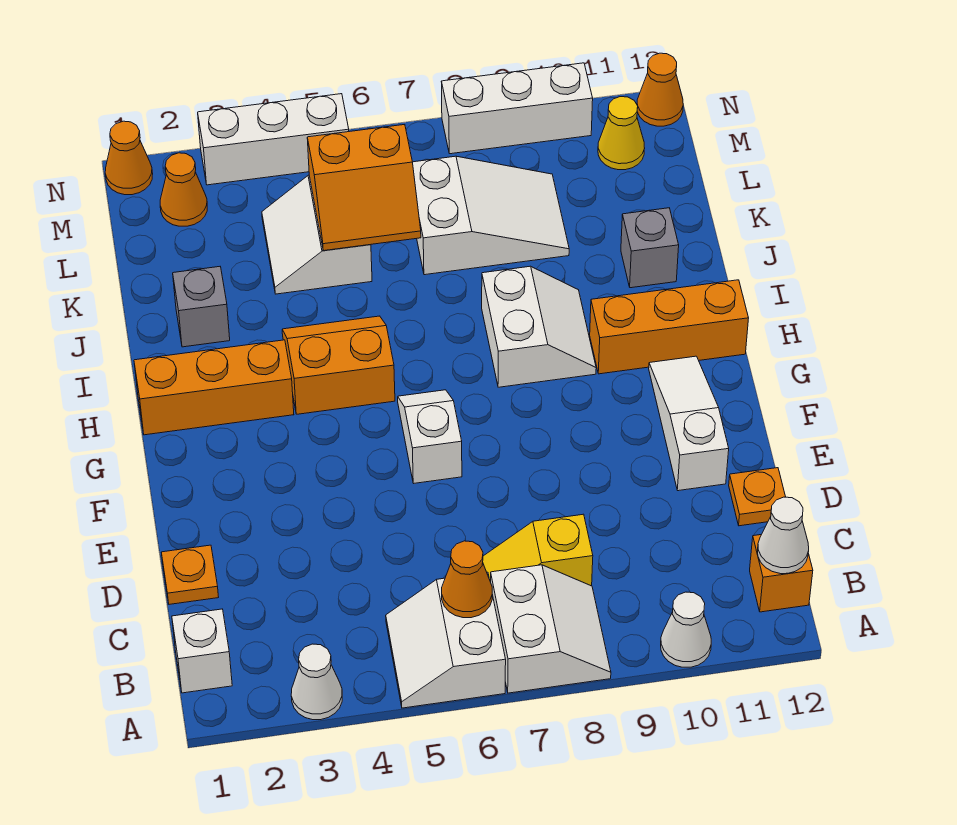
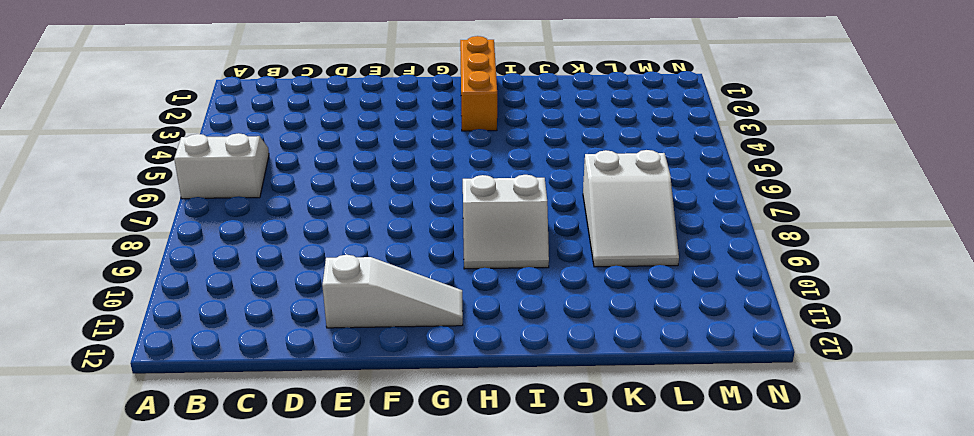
none -> white cone A3 level 1
none -> white slope A7:B8 level 1 top 7
none -> white cone A10 level 1

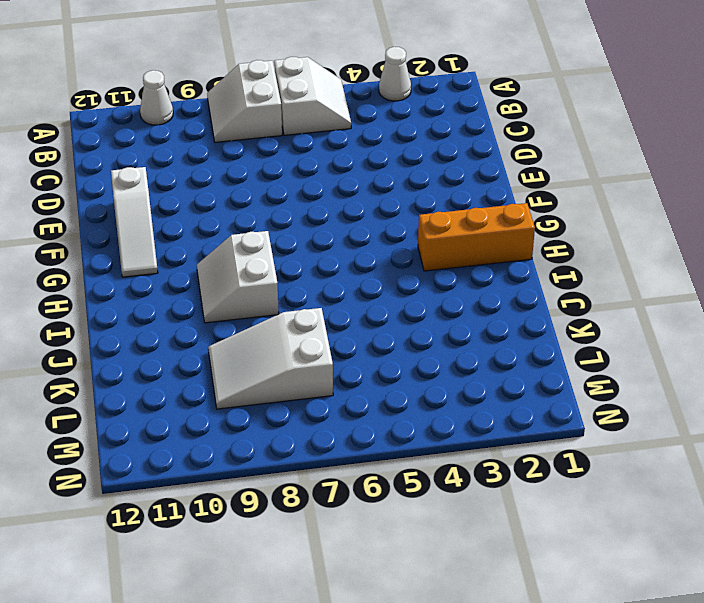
none -> white brick B1 level 1
none -> orange brick B12 level 1
none -> yellow slope C7:C8 level 1 top 8

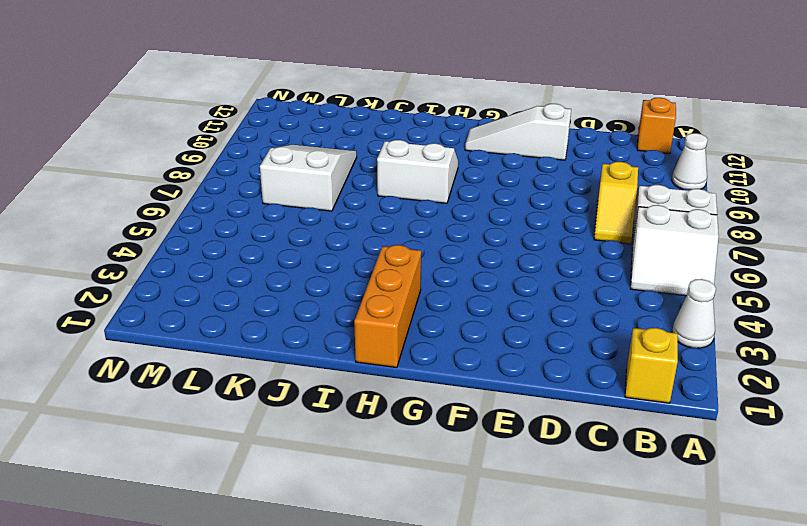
yellow brick B1 level 1 -> white brick B1 level 1
none -> orange plate D1 level 1
none -> orange plate D12 level 1
none -> white slope F6:G6 level 1 top F

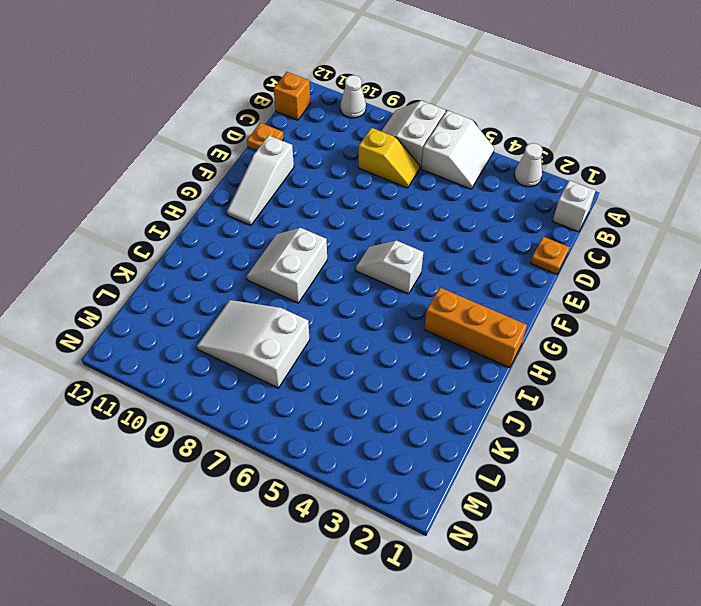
white slope G5:G6 level 1 top 5 -> white slope F6:G6 level 1 top F
none -> orange slope H4:I5 level 1 top H
none -> orange brick H10:H12 level 1
none -> grey brick J2 level 1

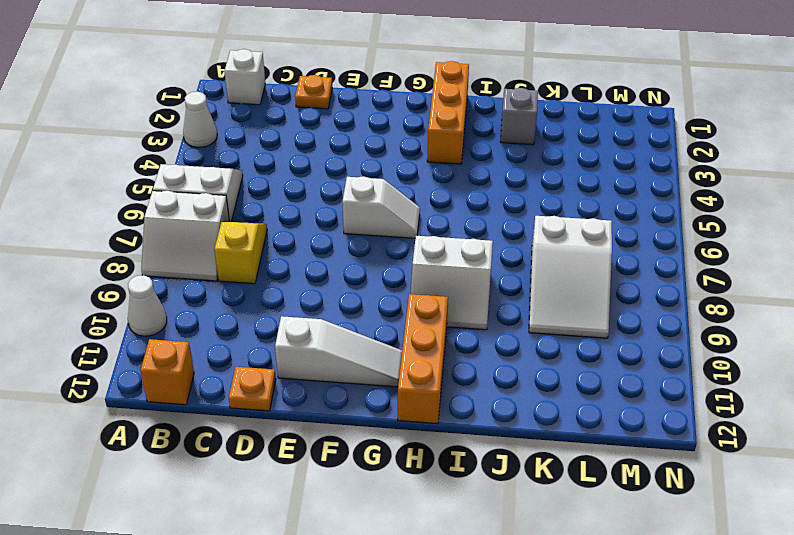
none -> orange slope H4:I5 level 1 top H
none -> grey brick J11 level 1
none -> white slope K4:L5 level 1 top 5

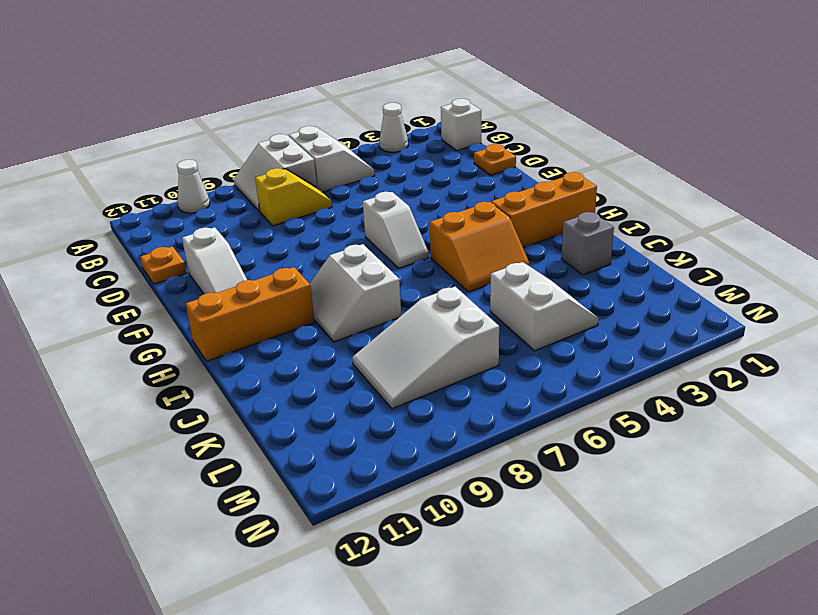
none -> orange brick B12 level 1
none -> grey brick J11 level 1
none -> orange cone M2 level 1

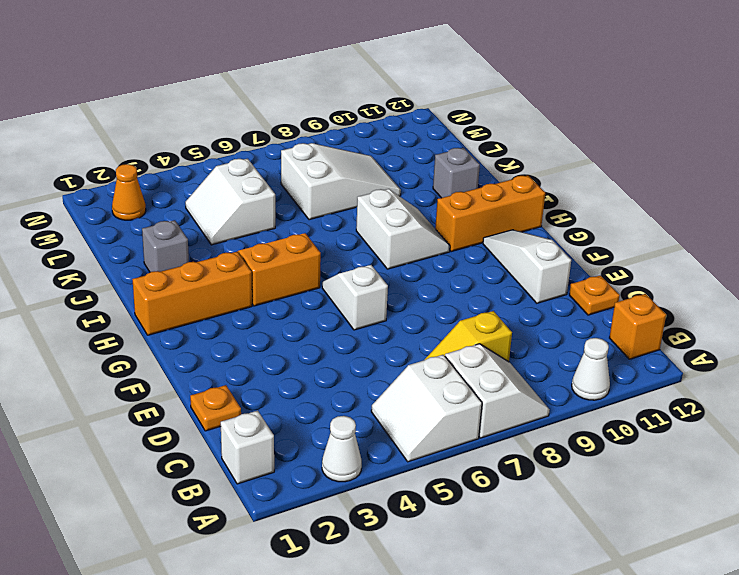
none -> yellow cone M11 level 1
none -> orange cone N1 level 1
none -> white brick N3:N5 level 1

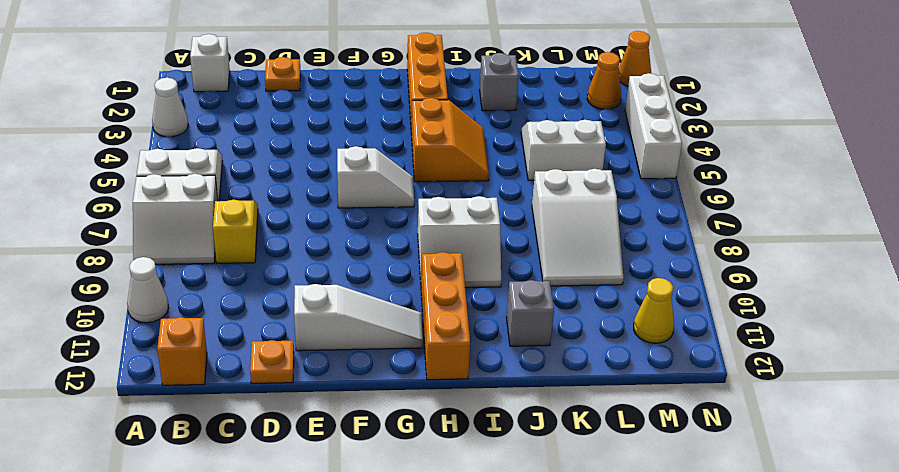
none -> white brick N8:N10 level 1
none -> orange cone N12 level 1
none -> orange cone B6 level 2

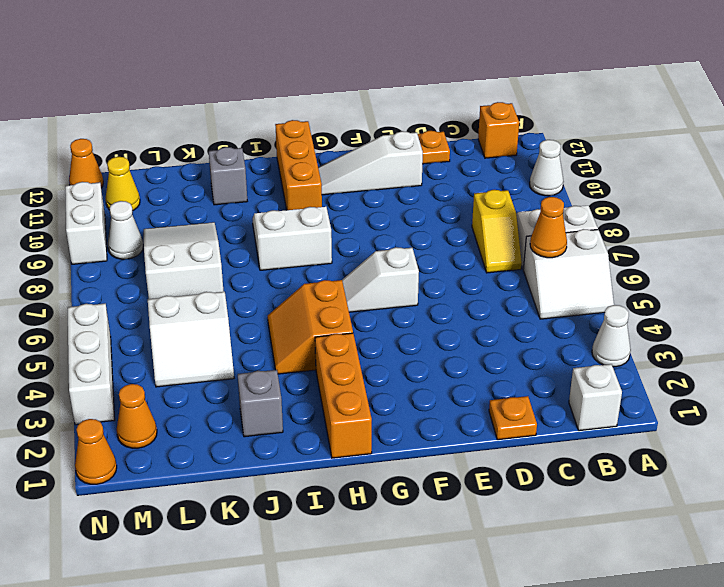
white cone M9 level 1 -> white cone B12 level 2
white brick N9:N10 level 1 -> white brick N8:N10 level 1
none -> orange slope K5:L6 level 2 top L

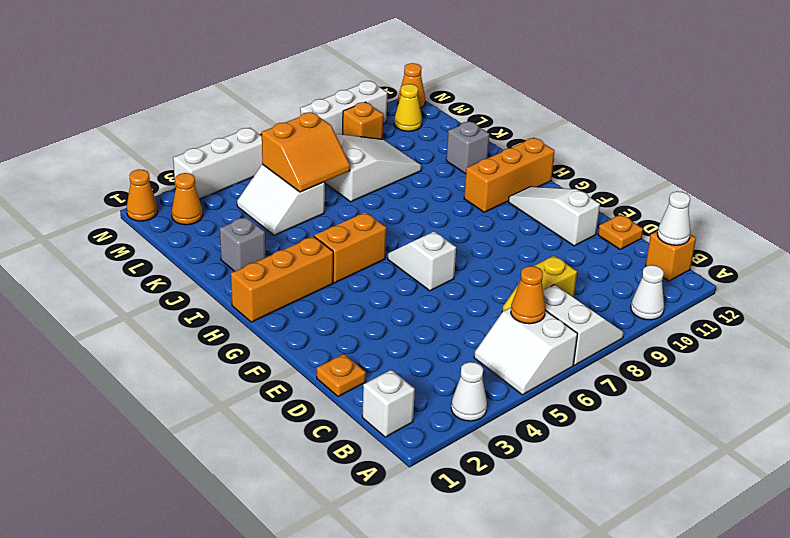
orange brick M9 level 1 -> none
none -> white slope H8:I9 level 1 top 8

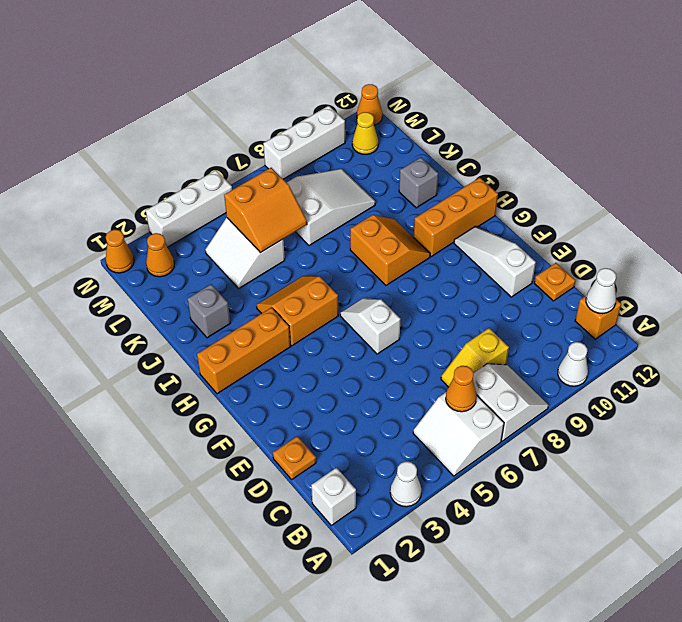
orange slope H8:I9 level 1 top 8 -> white slope H8:I9 level 1 top 8

